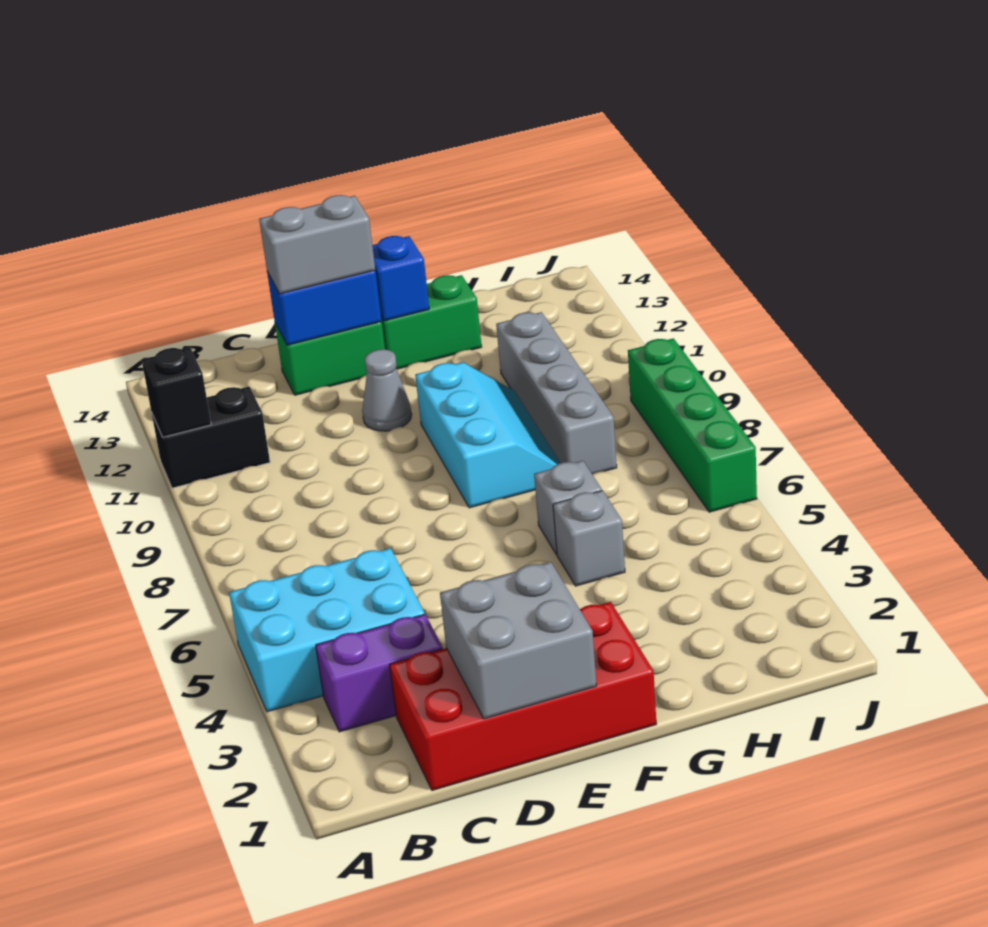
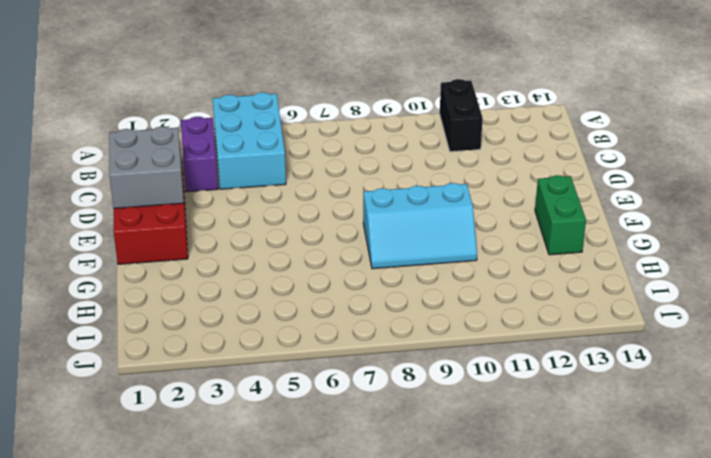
none -> green brick D13:E13 level 1
none -> grey cone E11 level 1
none -> grey brick G5 level 1

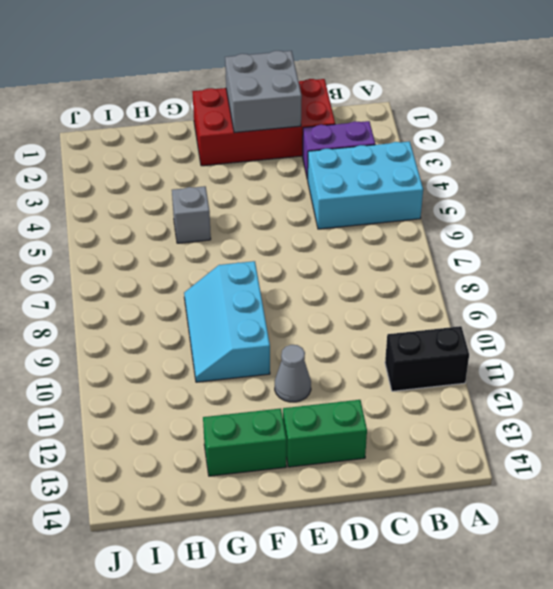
none -> grey brick G6 level 1
none -> grey brick H8:H11 level 1
none -> green brick J6:J9 level 1

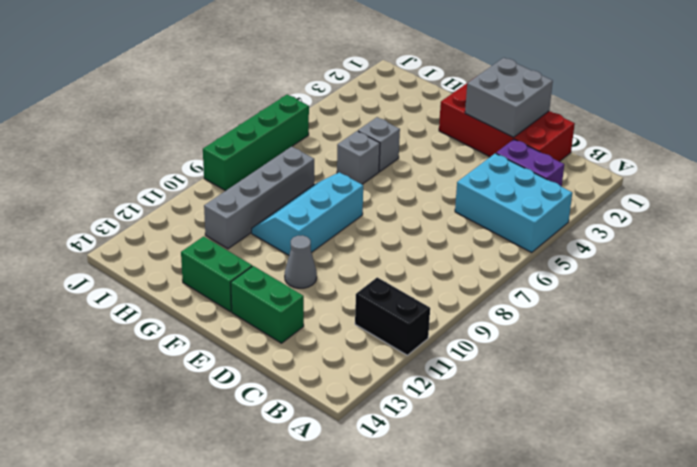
none -> black brick A11 level 2
none -> blue brick D13:E13 level 2
none -> blue brick F13 level 2

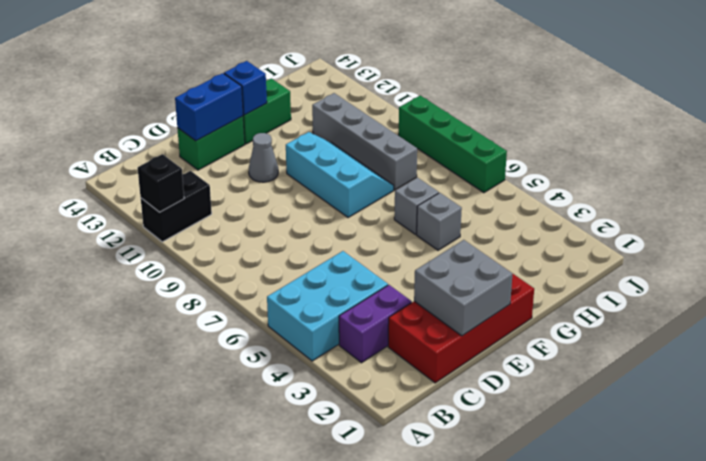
none -> grey brick D13:E13 level 3

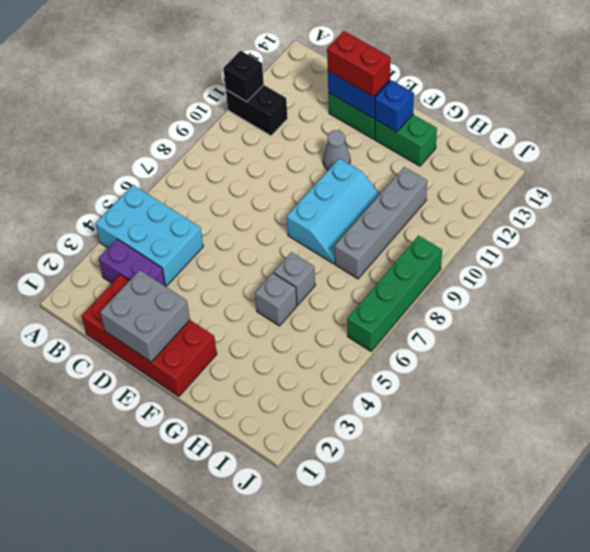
red brick D13:E13 level 3 -> grey brick D13:E13 level 3

